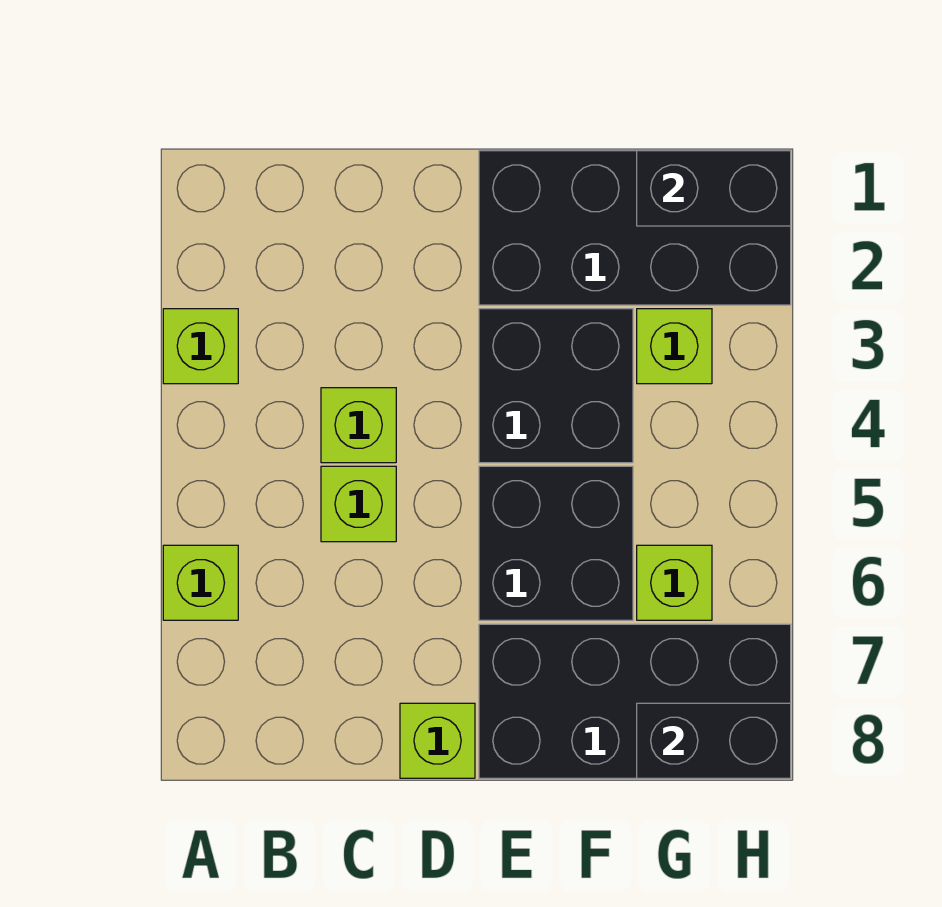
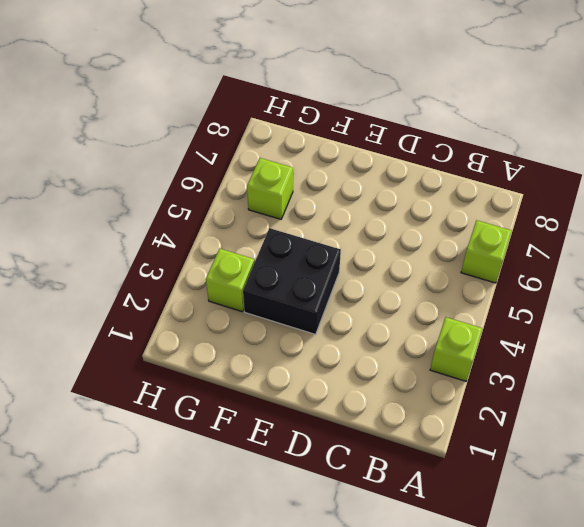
none -> lime brick C4 level 1
none -> lime brick C5 level 1
none -> lime brick D8 level 1

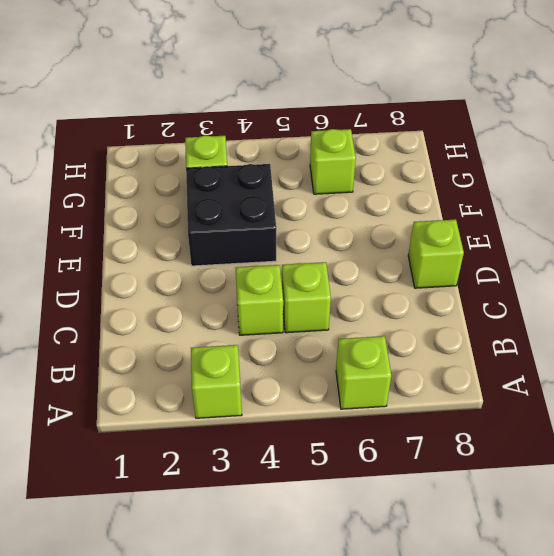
none -> black brick E1:H2 level 1
none -> black brick E5:F6 level 1
none -> black brick E7:H8 level 1

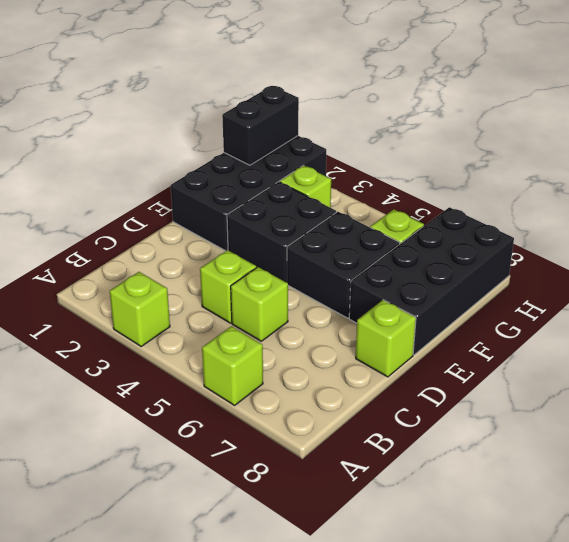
none -> black brick G8:H8 level 2

